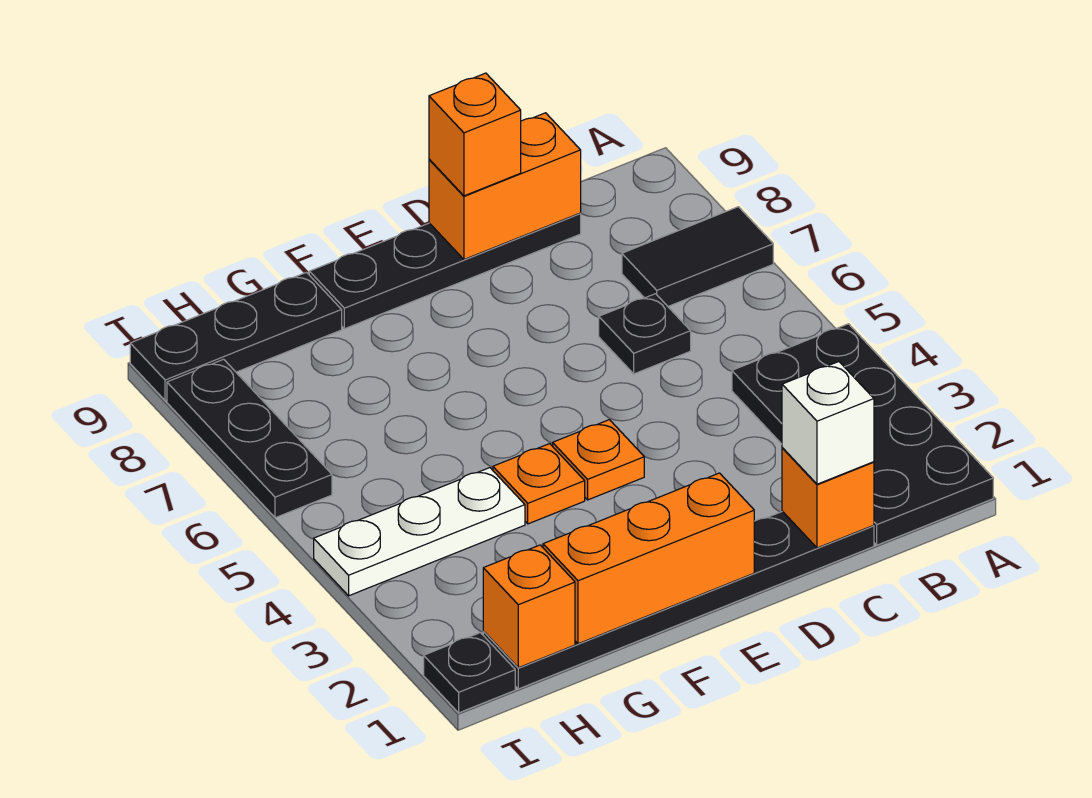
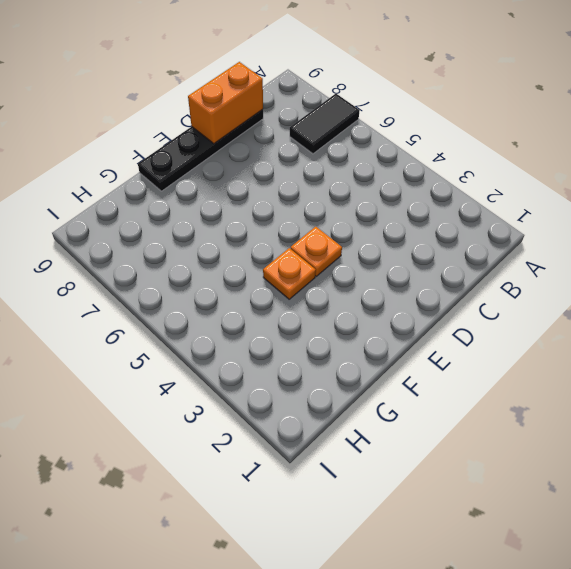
none -> black plate A1:B4 level 1
none -> black plate C1:H1 level 1
none -> black plate C6 level 1

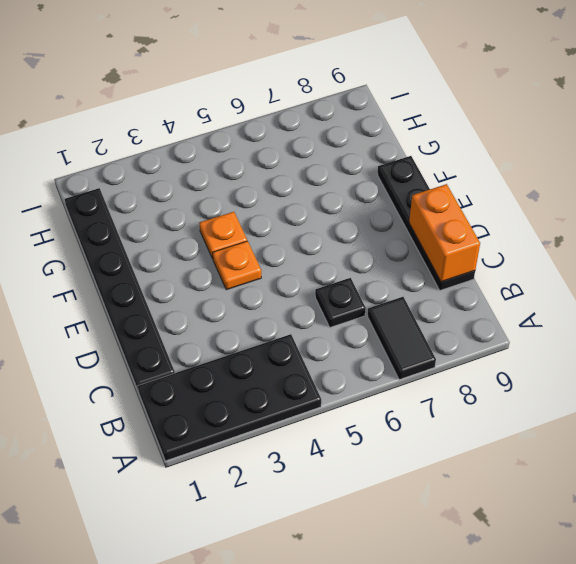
none -> white plate G4:I4 level 1
none -> black plate G9:I9 level 1
none -> black plate I1 level 1

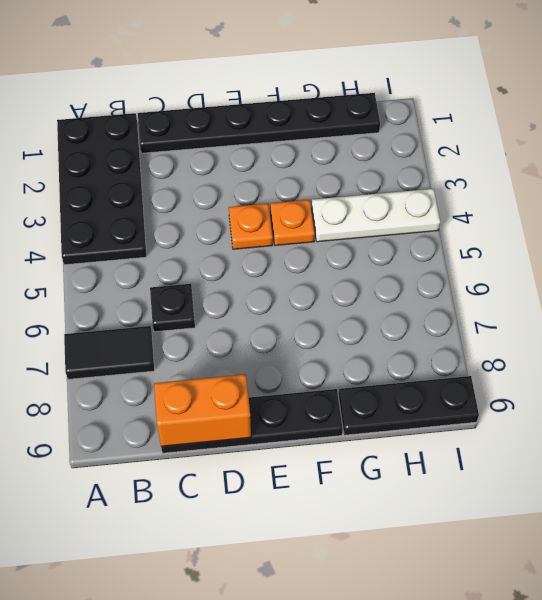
none -> black plate I1 level 1
none -> black plate I6:I8 level 1
none -> orange brick C1 level 2

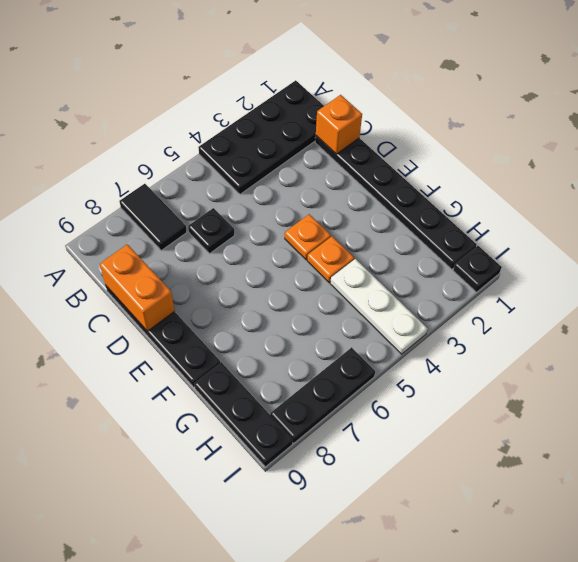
none -> orange brick E1:G1 level 2
none -> orange brick H1 level 2
none -> white brick C1 level 3

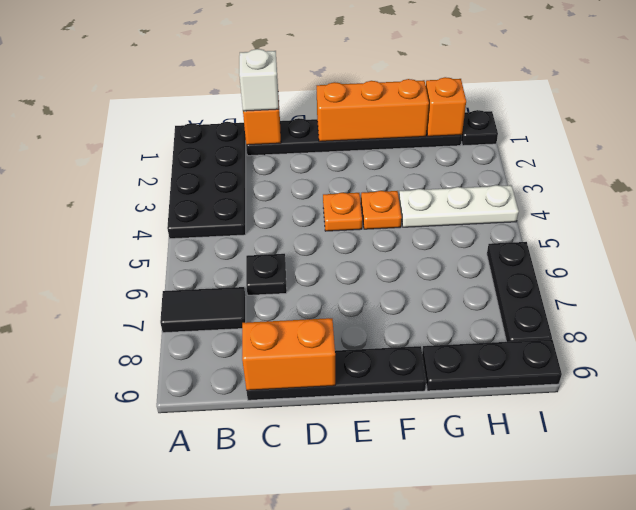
none -> orange brick D9 level 3

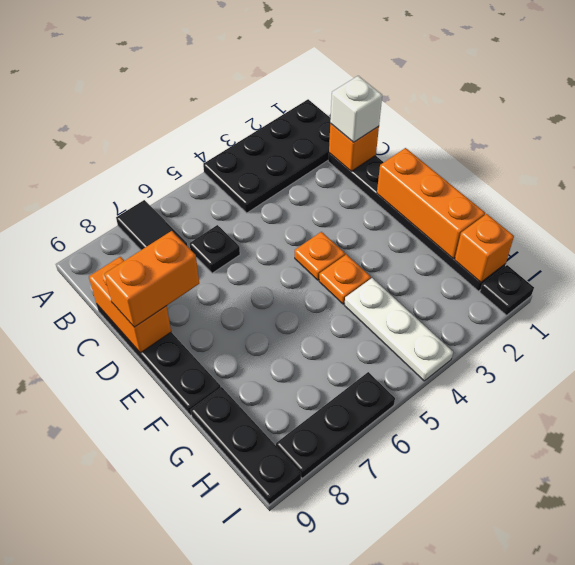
orange brick D8:D9 level 3 -> orange brick D9 level 3

